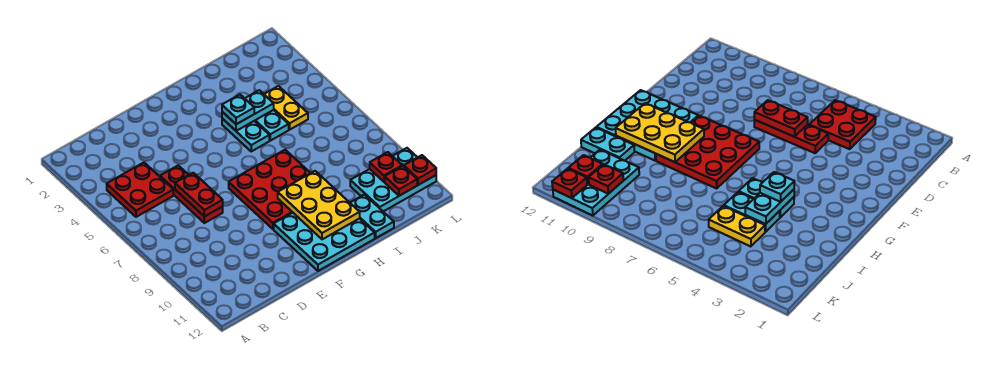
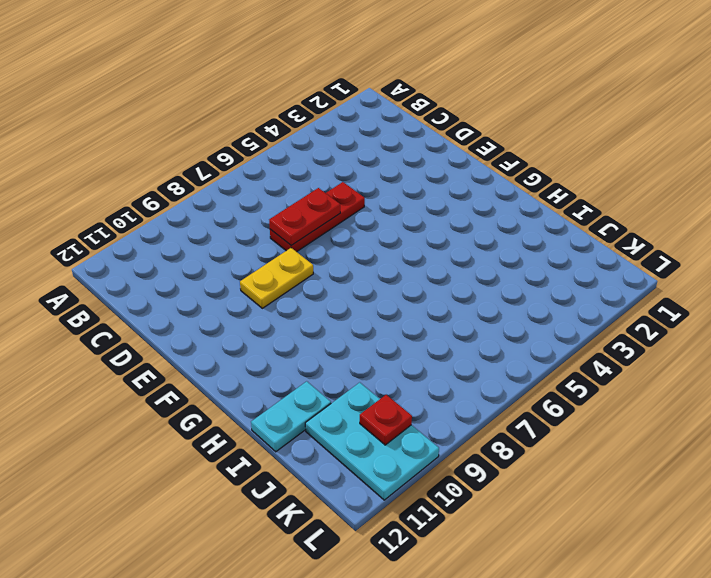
yellow plate E8:E9 level 1 -> yellow plate J4:J5 level 1
none -> red plate B4:C5 level 1
none -> red plate F7:H9 level 1
none -> cyan plate F10:H12 level 1

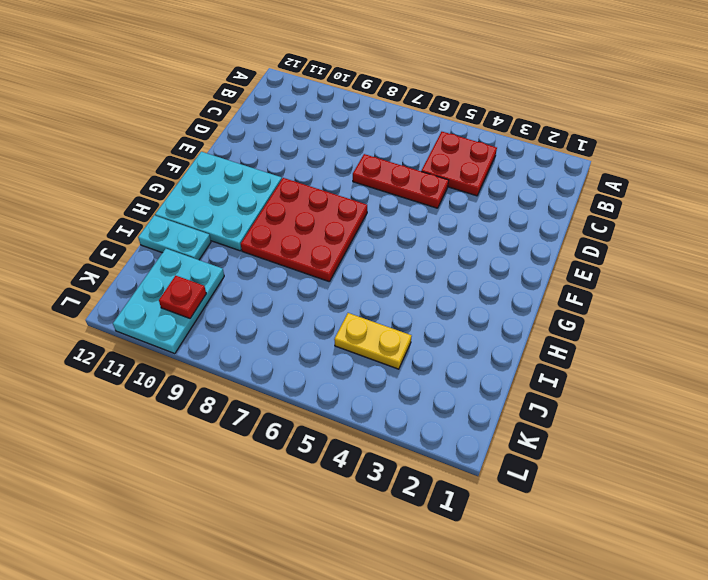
none -> cyan plate H4:H5 level 1
none -> cyan plate I4:I5 level 1
none -> red plate D6:D7 level 2

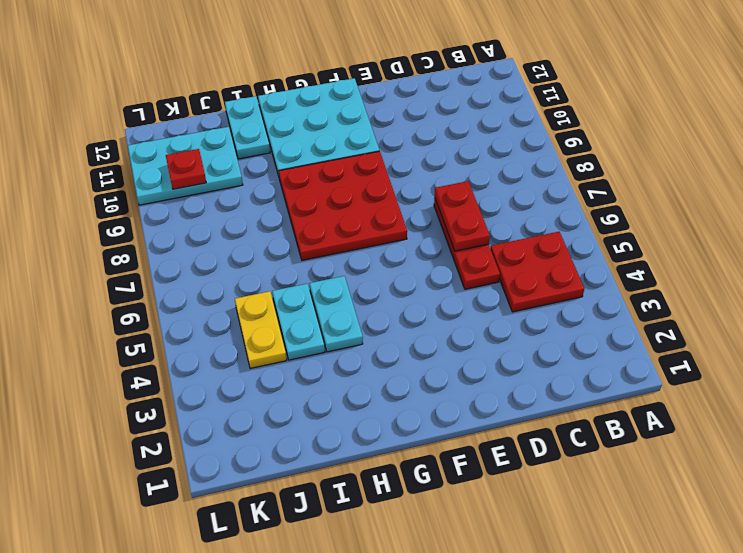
none -> yellow plate G9:H11 level 2
none -> cyan plate H4:I4 level 2
none -> red plate K11 level 2

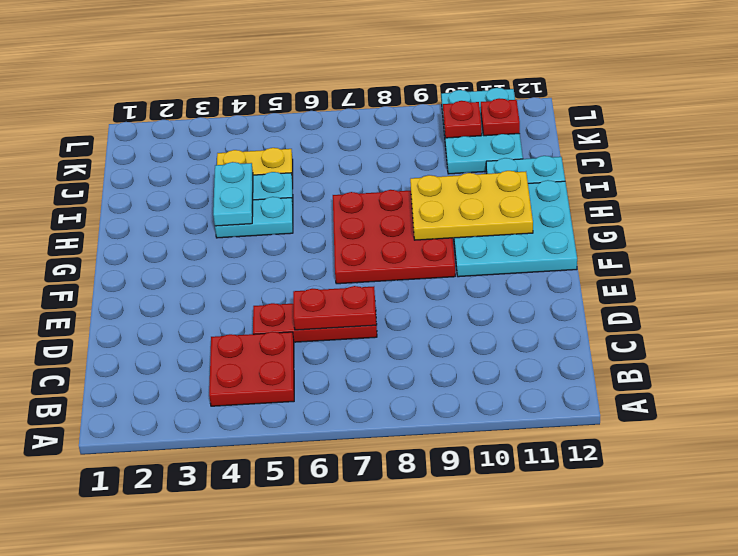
none -> red plate L11 level 2
none -> cyan plate H4 level 3

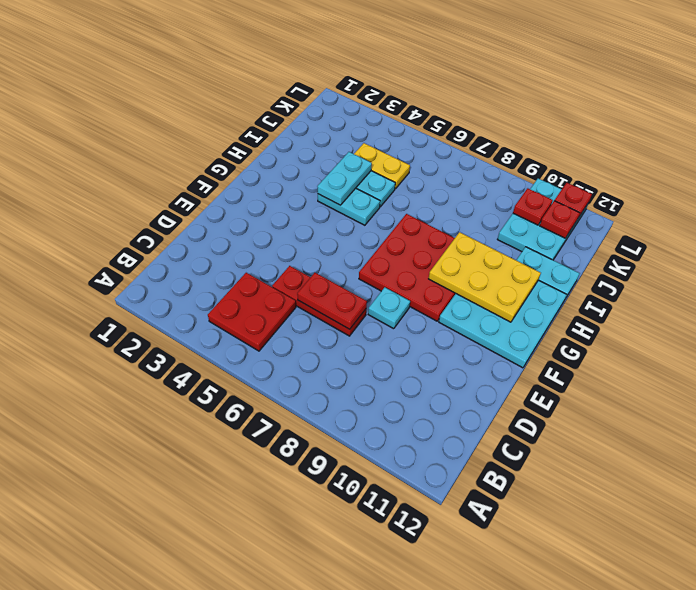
cyan plate E8 level 1 -> cyan plate H4 level 3

